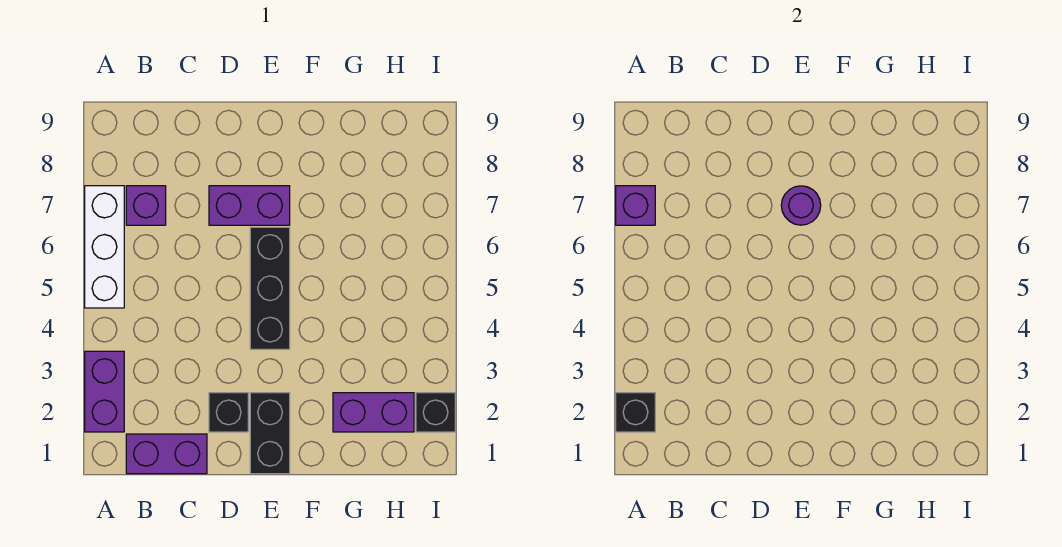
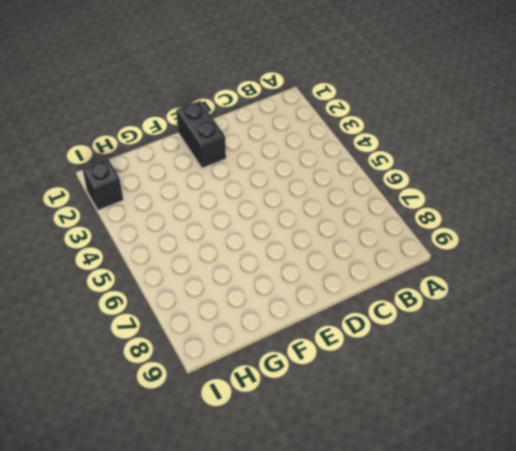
none -> purple brick A2:A3 level 1
none -> white brick A5:A7 level 1
none -> purple brick B1:C1 level 1

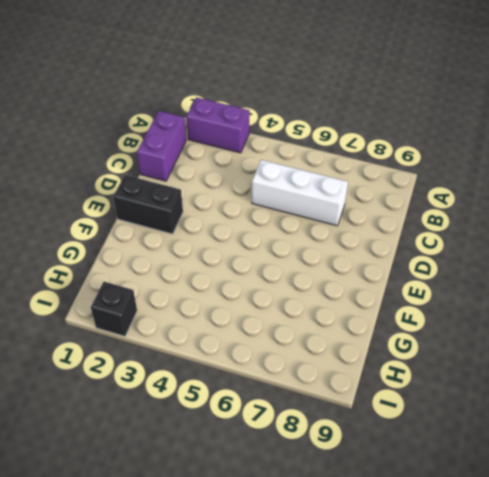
white brick C5:C7 level 1 -> white brick A5:A7 level 1
none -> purple brick B7 level 1
none -> black brick D2 level 1
none -> purple brick D7:E7 level 1

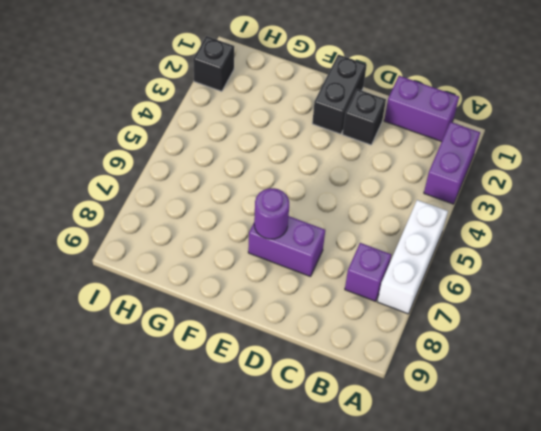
none -> black brick E4:E6 level 1
none -> purple brick G2:H2 level 1
none -> black brick A2 level 2

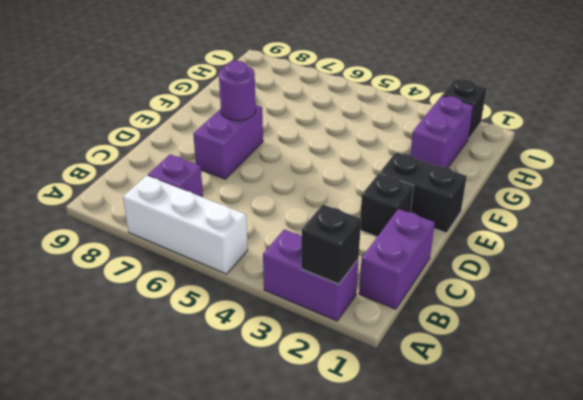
none -> black brick E4:E6 level 1
none -> purple brick A7 level 2

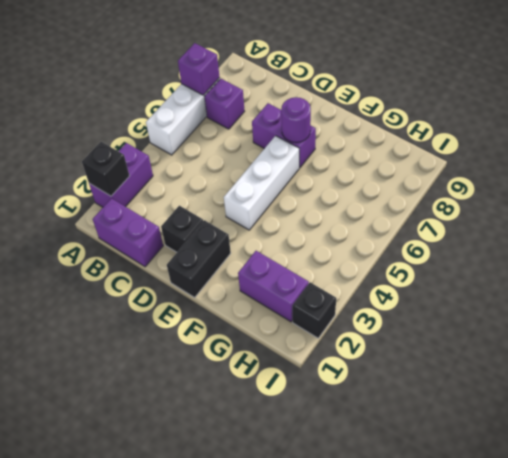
white brick E4:E6 level 1 -> black brick E4:E6 level 1

